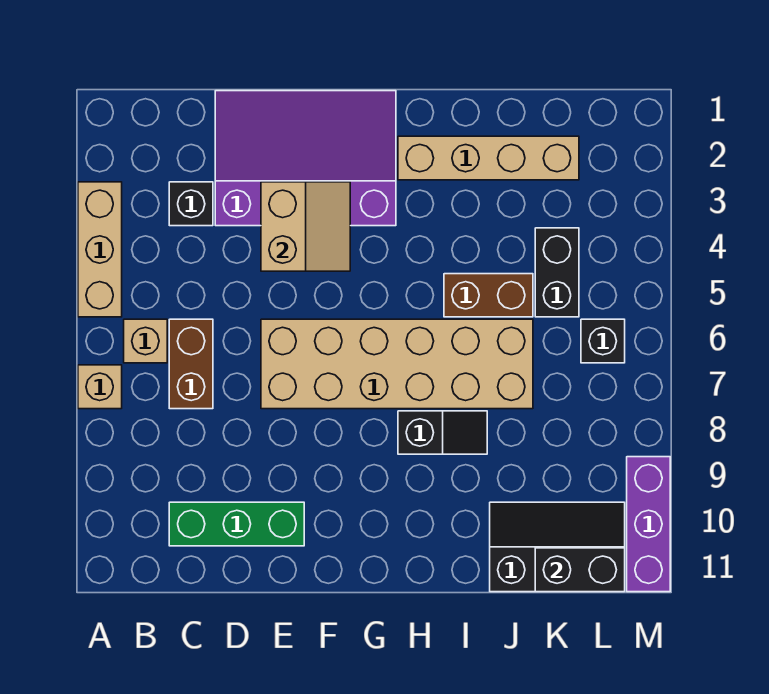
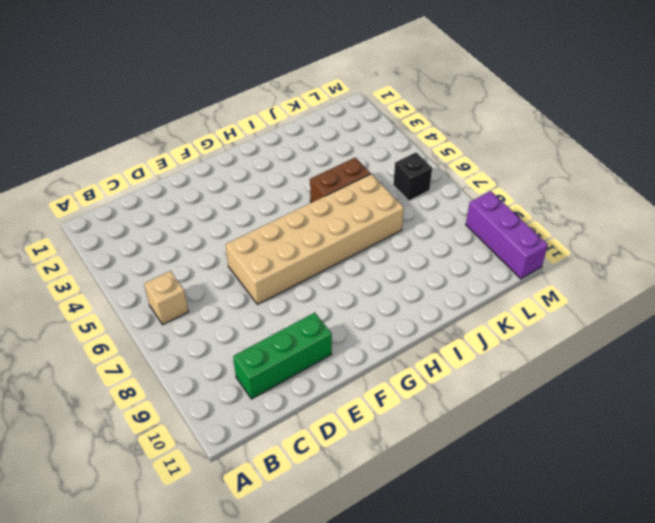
none -> tan brick A3:A5 level 1
none -> tan brick A7 level 1
none -> black brick C3 level 1

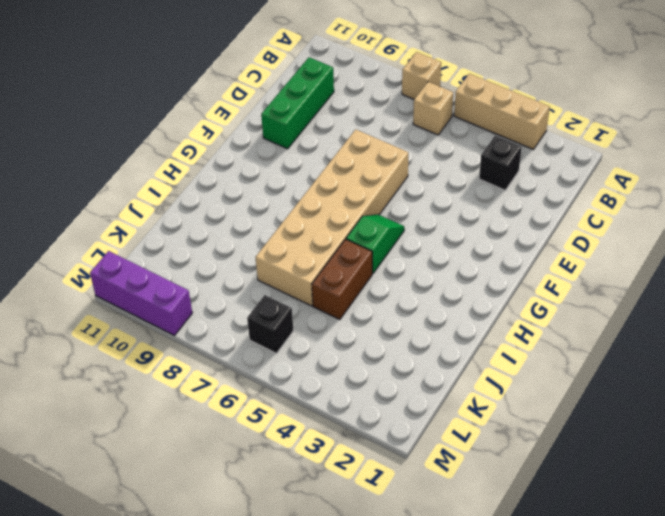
green slope G5:H5 level 1 top H -> none
none -> brown brick C6:C7 level 1
none -> purple slope D1:G3 level 1 top 3
none -> tan brick H2:K2 level 1

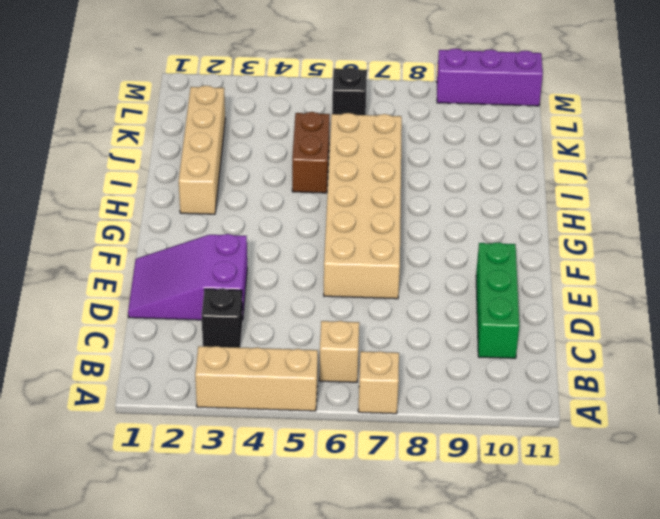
purple slope D1:E3 level 1 top 3 -> purple slope D1:G3 level 1 top 3
none -> brown brick C6:C7 level 1
none -> black slope H8:I8 level 1 top H
none -> black slope J10:L11 level 1 top 11

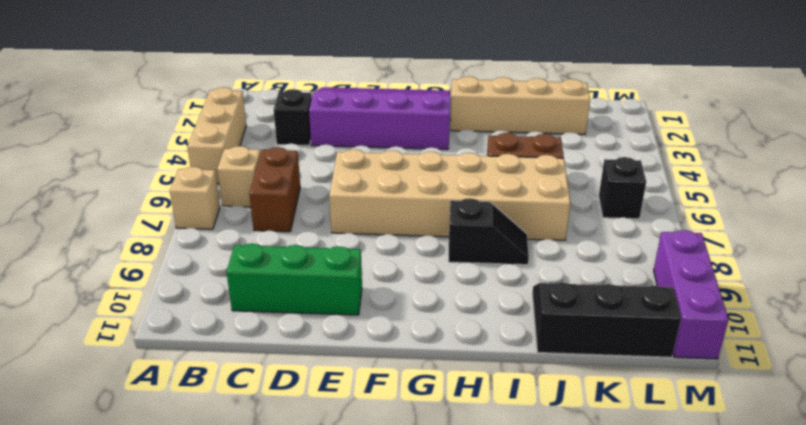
none -> black brick K4:K5 level 1
none -> tan slope E3:F4 level 2 top E
none -> black brick K11:L11 level 2

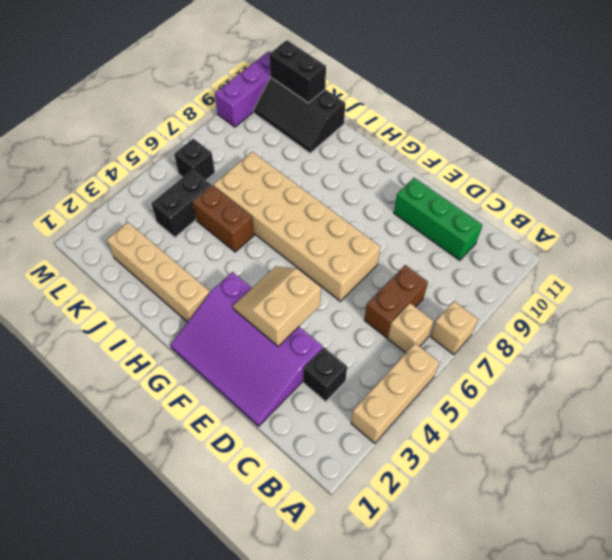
none -> black slope H8:I8 level 1 top H

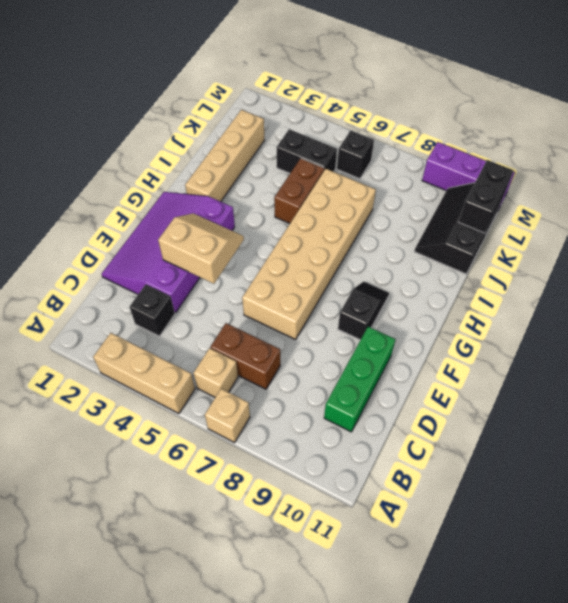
black slope F9:G9 level 1 top F -> black slope H8:I8 level 1 top H

